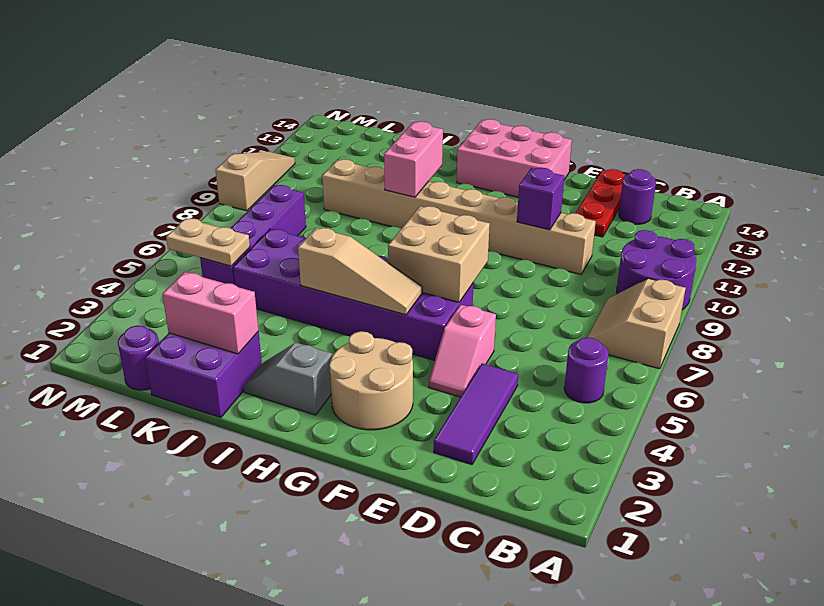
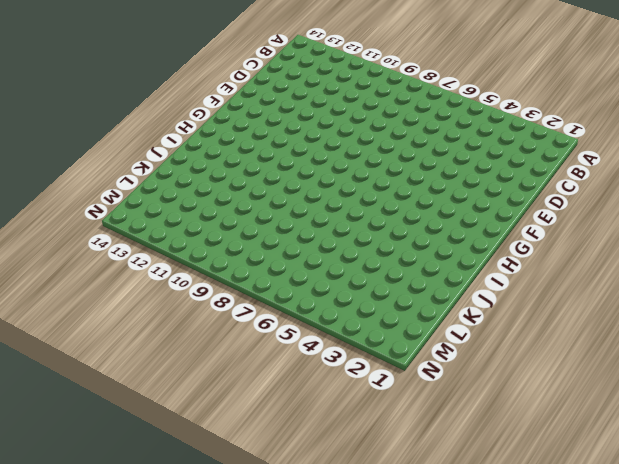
none -> tan slope A7:B8 level 1 top A
none -> purple round brick A9:B10 level 1
none -> purple round brick B5 level 1

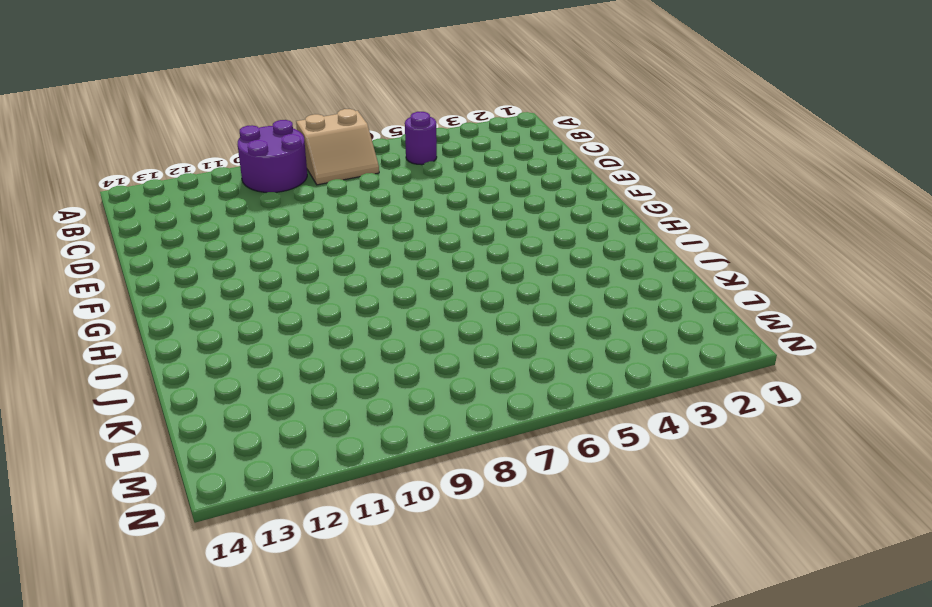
none -> purple round brick C13 level 1
none -> purple tile D2:D4 level 1
none -> tan brick D10:K10 level 1

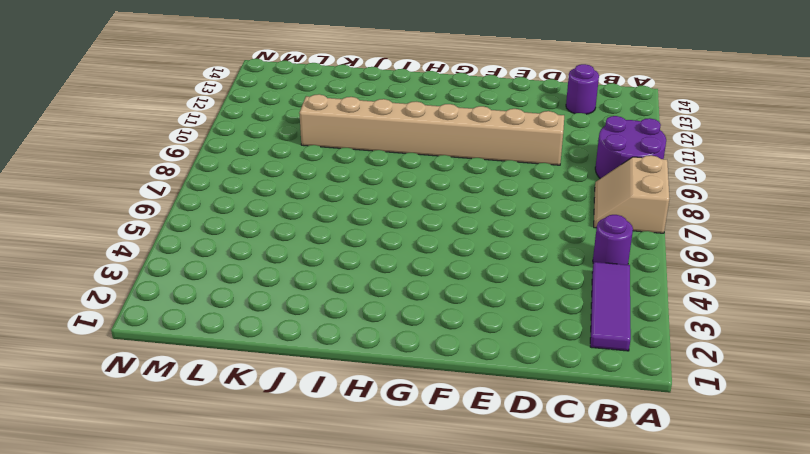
purple tile B2:B4 level 1 -> purple tile D2:D4 level 1
none -> red plate D12:D14 level 1
none -> pink slope E4:E5 level 1 top 5
none -> tan round brick F2:G3 level 1

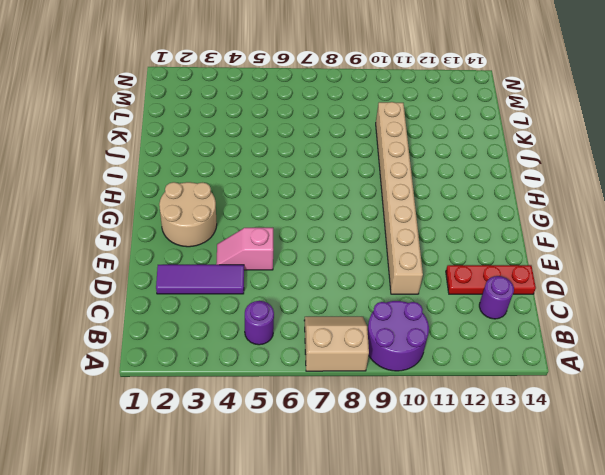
none -> purple brick F5:K6 level 1
none -> pink brick F13:H14 level 1
none -> grey slope H2:I2 level 1 top H

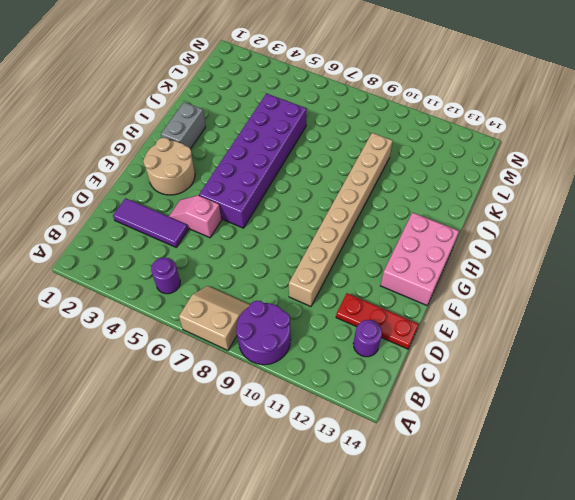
grey brick H2:I2 level 1 -> grey slope H2:I2 level 1 top H
none -> purple brick J1:K2 level 1
none -> purple round brick L1 level 1
none -> purple brick L5:L8 level 1

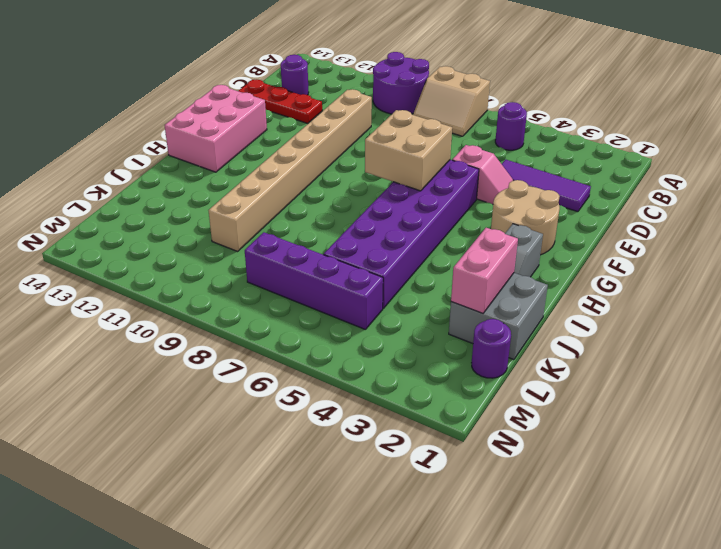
grey brick J1:K2 level 1 -> purple brick J1:K2 level 1
none -> tan slope N9:N11 level 1 top 9
none -> purple brick E10 level 2
none -> tan slope G5:I5 level 2 top I

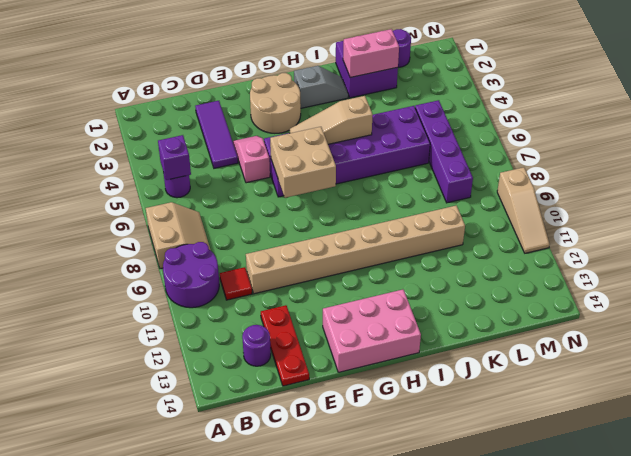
purple brick B5 level 2 -> purple brick E10 level 2
red tile C10 level 1 -> none
none -> pink brick I10:I11 level 2
none -> tan plate L5:M5 level 2

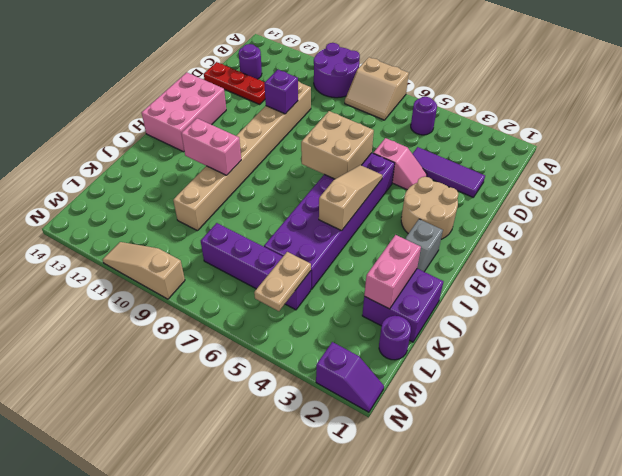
purple slope N1:N2 level 1 top 2 -> none

